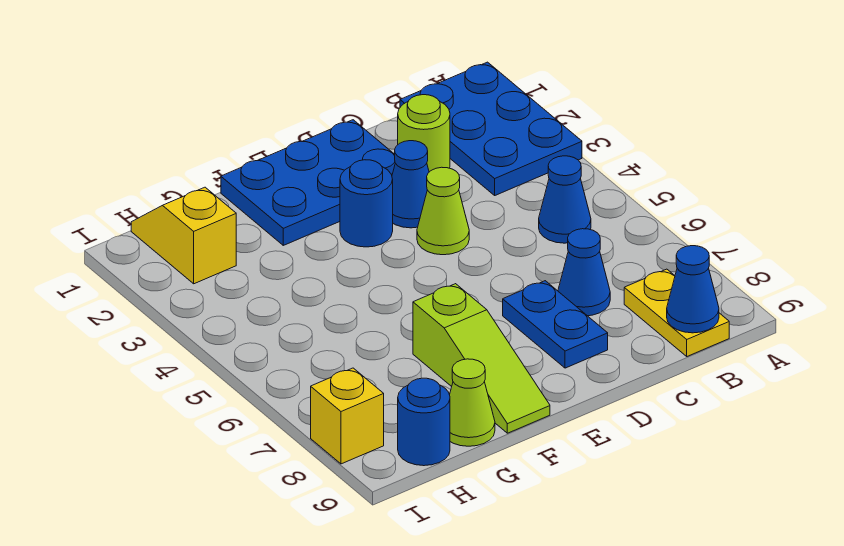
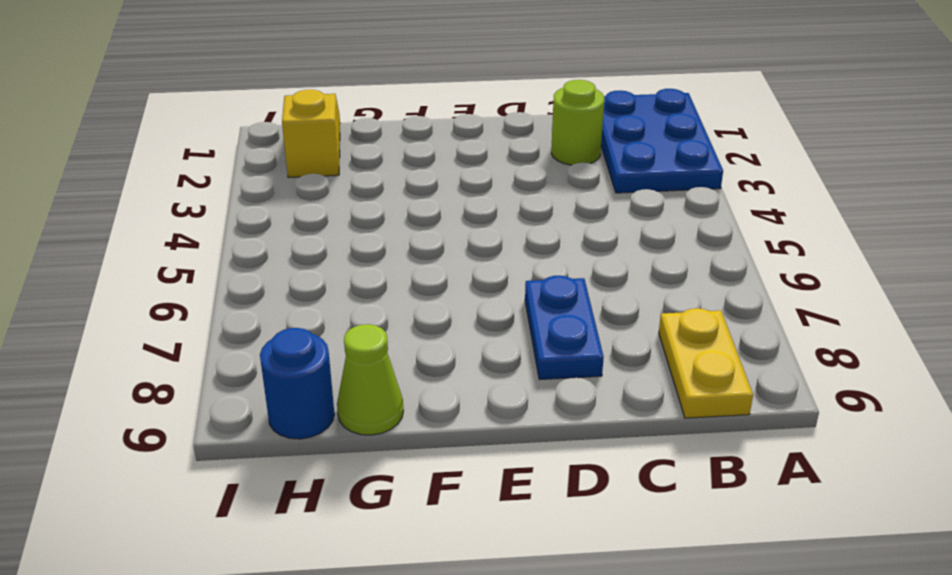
none -> blue cone B5 level 1
none -> blue cone C7 level 1
none -> blue plate D1:F2 level 1

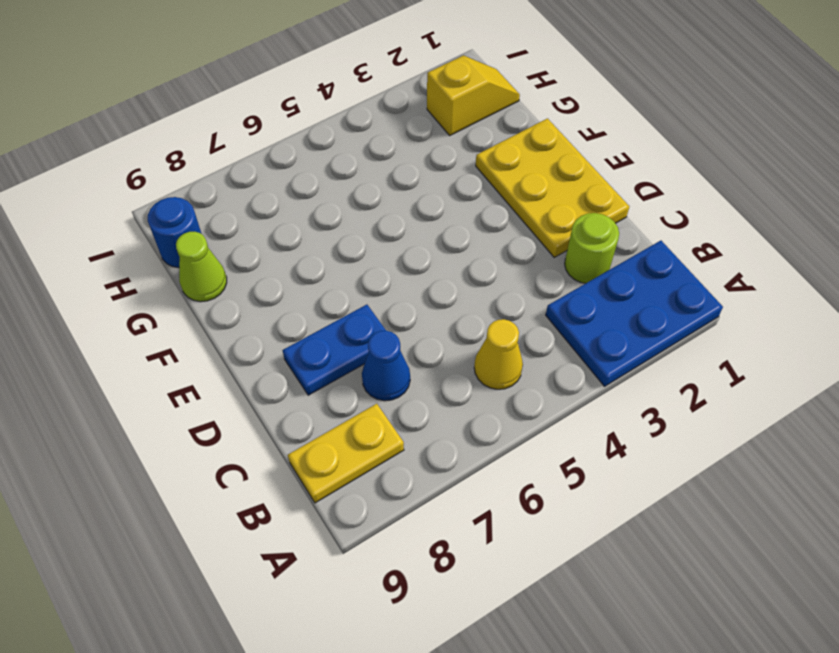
yellow cone B5 level 1 -> blue cone B5 level 1
yellow plate D1:F2 level 1 -> blue plate D1:F2 level 1
none -> blue cone D3 level 1
none -> lime cone D4 level 1
none -> blue round brick E3 level 1

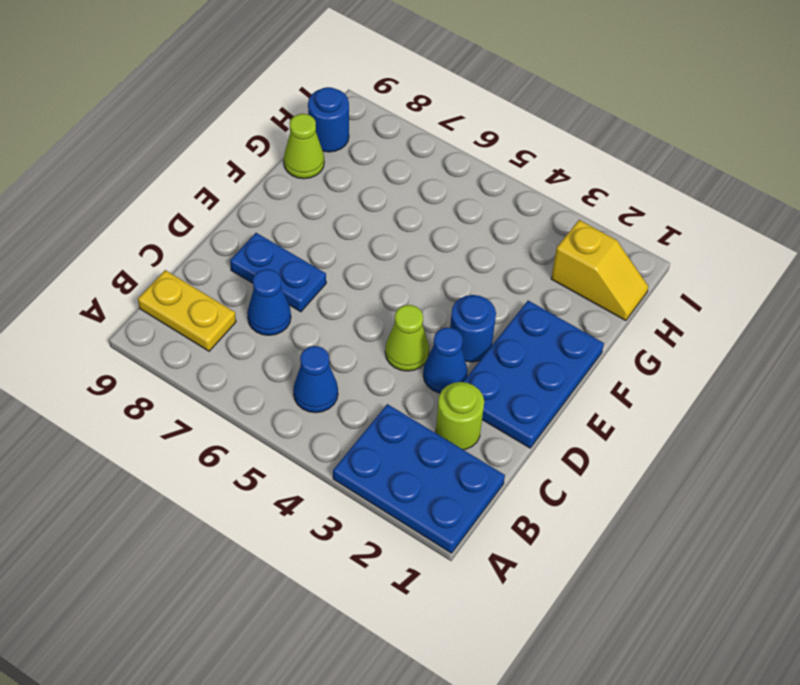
none -> lime slope F7:F9 level 1 top 7
none -> yellow brick I8 level 1
none -> blue cone B9 level 2

